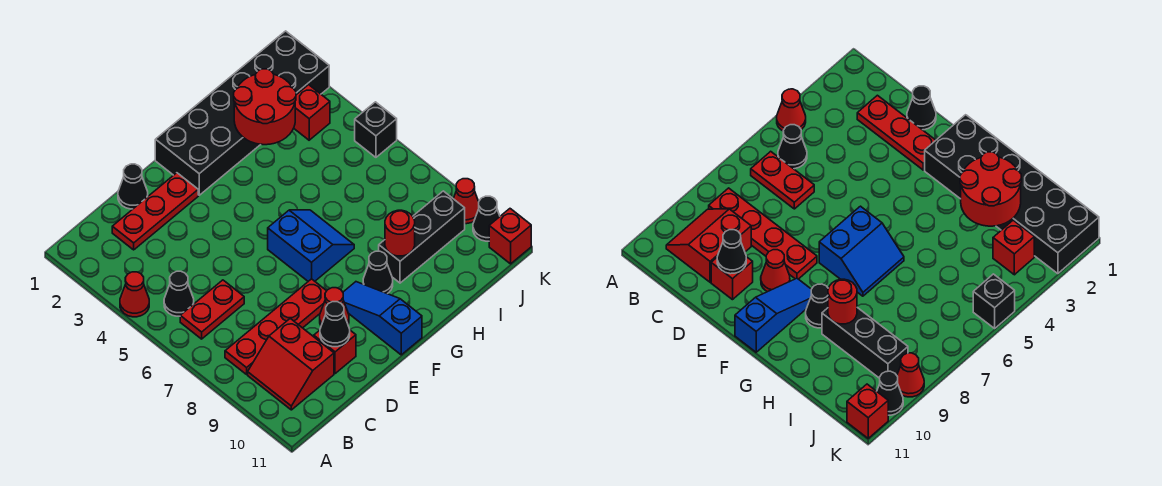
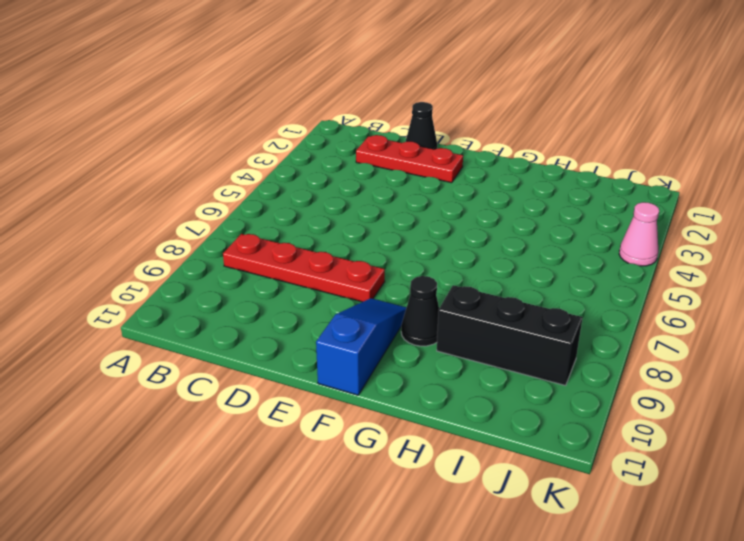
pink cone K4 level 1 -> none
none -> red cone A4 level 1
none -> black cone B5 level 1
none -> red plate B6:C6 level 1

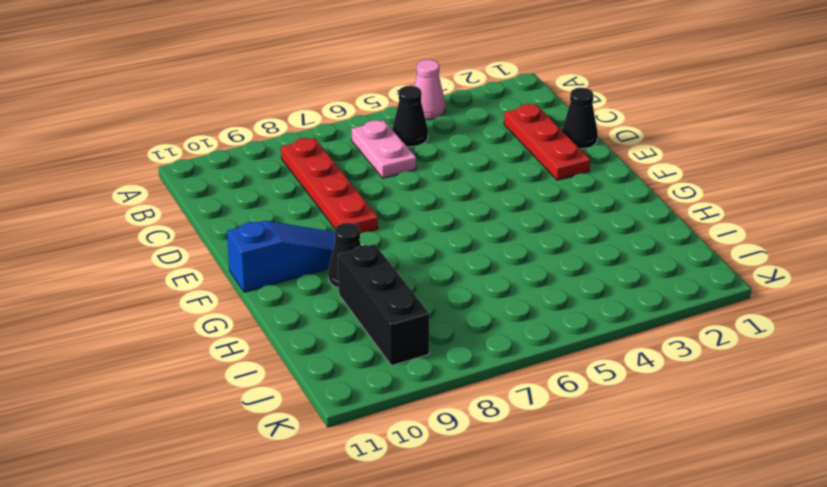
pink cone A4 level 1 -> red cone A4 level 1
pink plate B6:C6 level 1 -> red plate B6:C6 level 1
none -> red slope B9:C10 level 1 top C
none -> red brick D10 level 1
none -> red cone E9 level 1

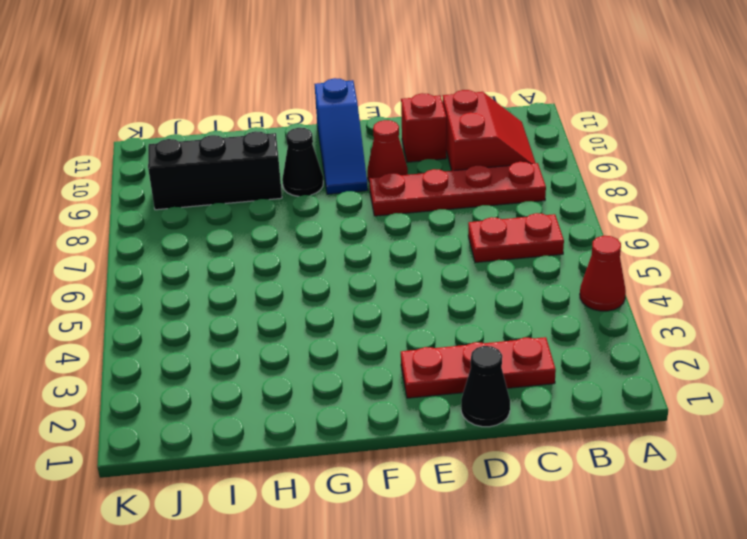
none -> black cone B5 level 1
none -> black brick F1:K2 level 1
none -> blue slope F6:G7 level 1 top F

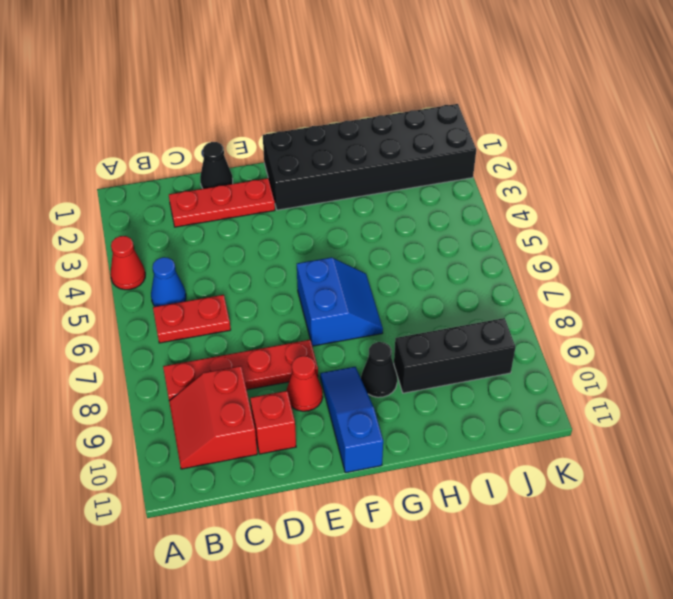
blue cone B5 level 1 -> black cone B5 level 1
none -> red brick J3 level 1
none -> black brick K5 level 1
none -> red cone K9 level 1

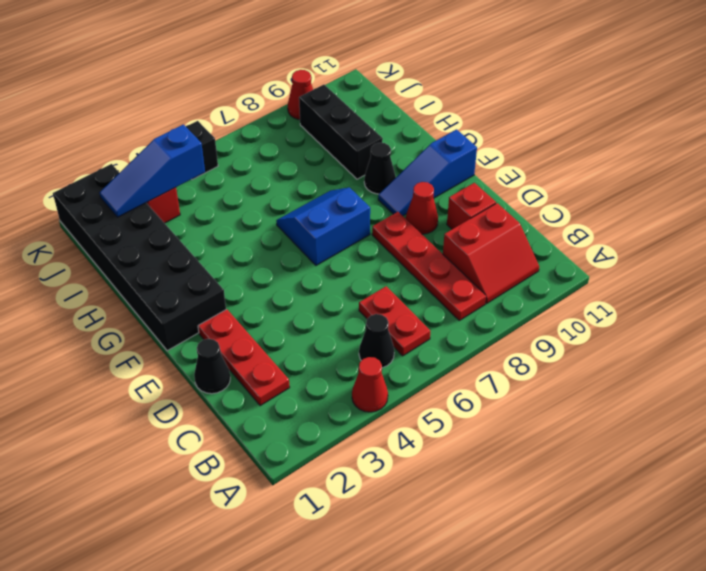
blue slope J2:J4 level 2 top 4 -> none
none -> black cone K10 level 1
none -> red brick K11 level 1
none -> black cone D10 level 2

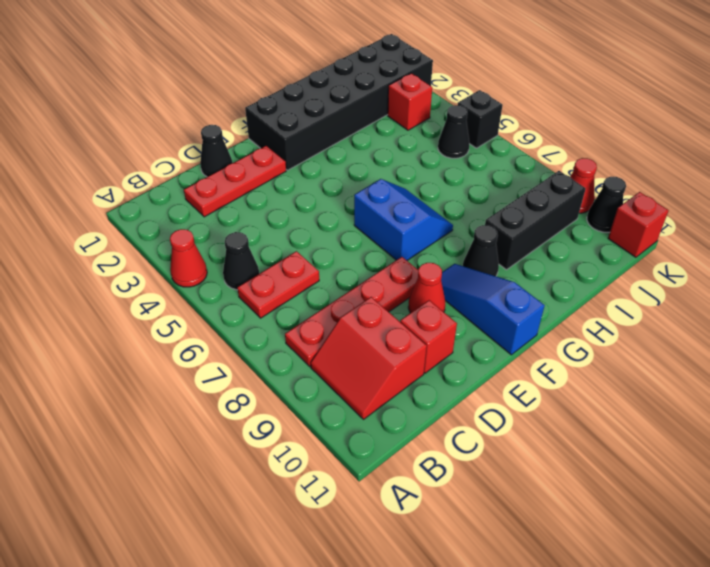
black cone J5 level 1 -> black cone D10 level 2
none -> red round brick H2:I3 level 2
none -> red round brick H9 level 2

